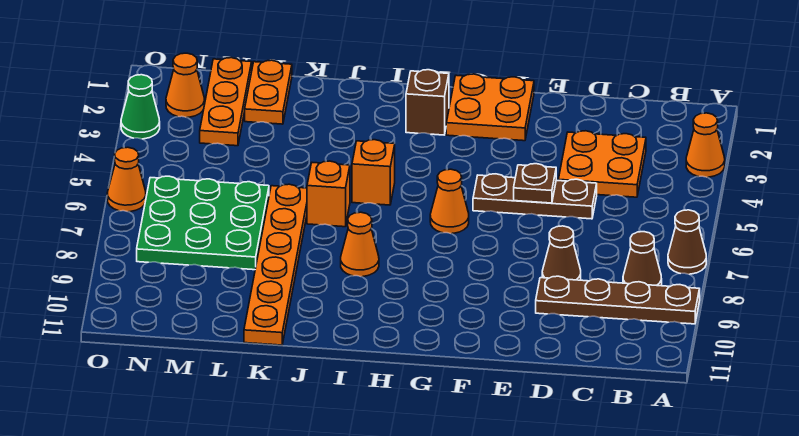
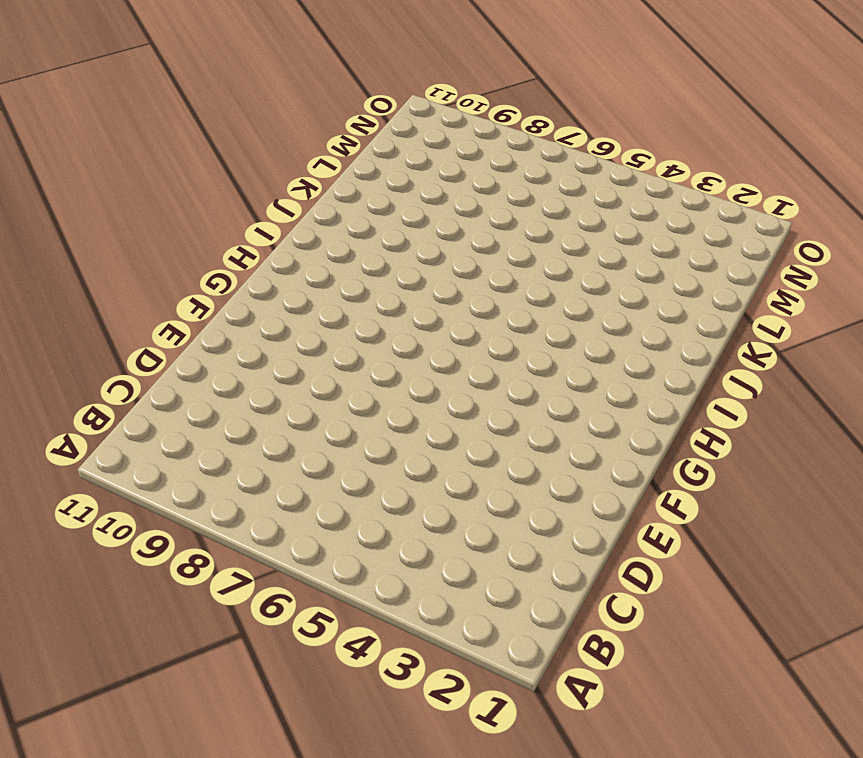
none -> orange cone A3 level 1
none -> brown cone A7 level 1
none -> brown plate A9:D9 level 1

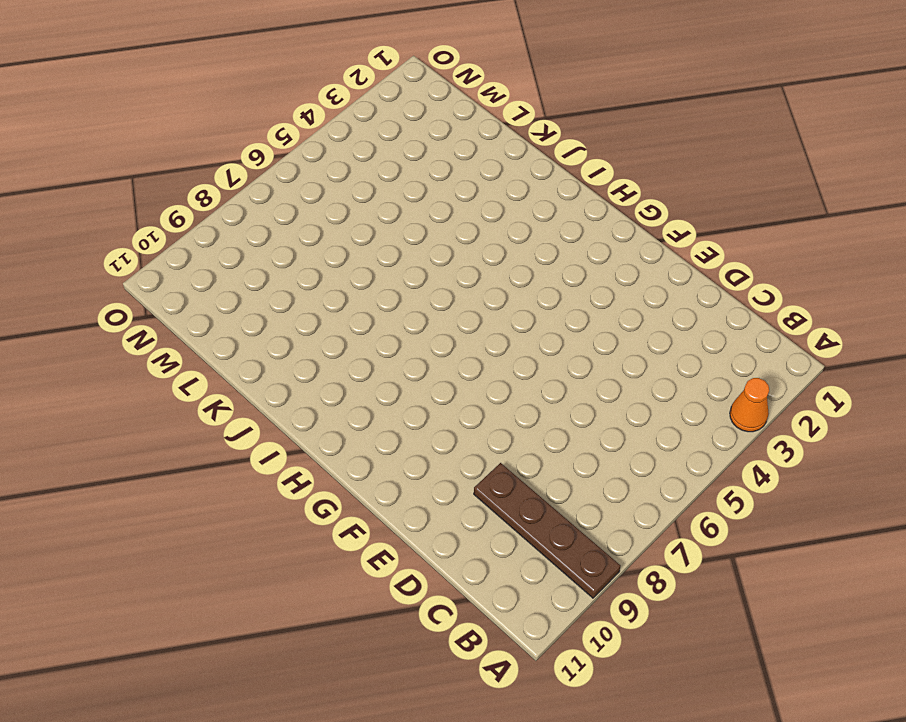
none -> brown cone A7 level 1
none -> brown cone B8 level 1
none -> orange plate C3:D4 level 1

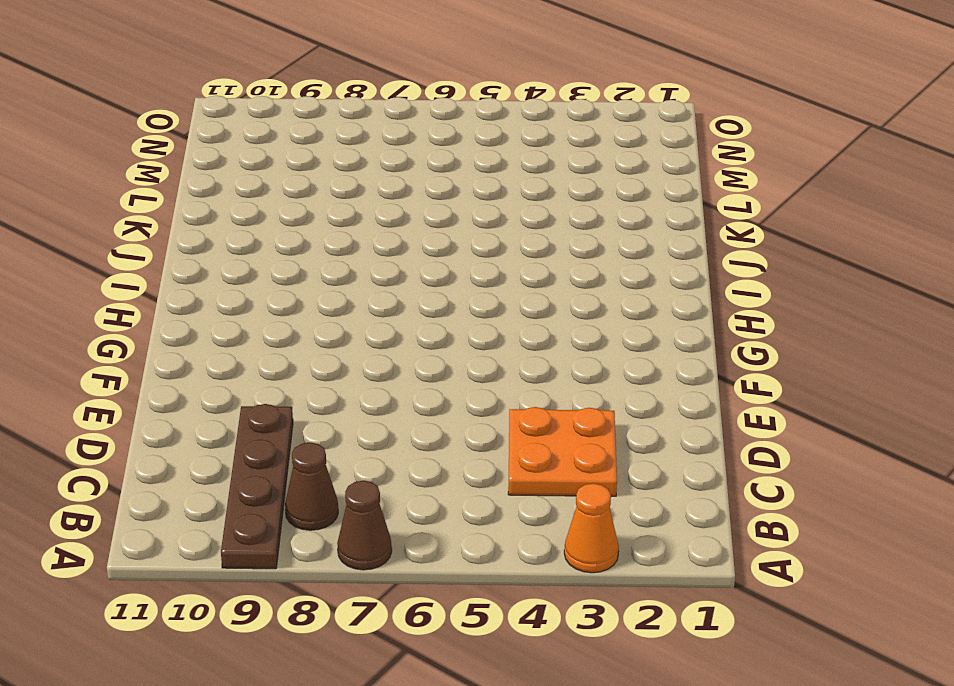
none -> brown plate D5:F5 level 1
none -> brown cone D8 level 1
none -> orange plate F1:G2 level 1

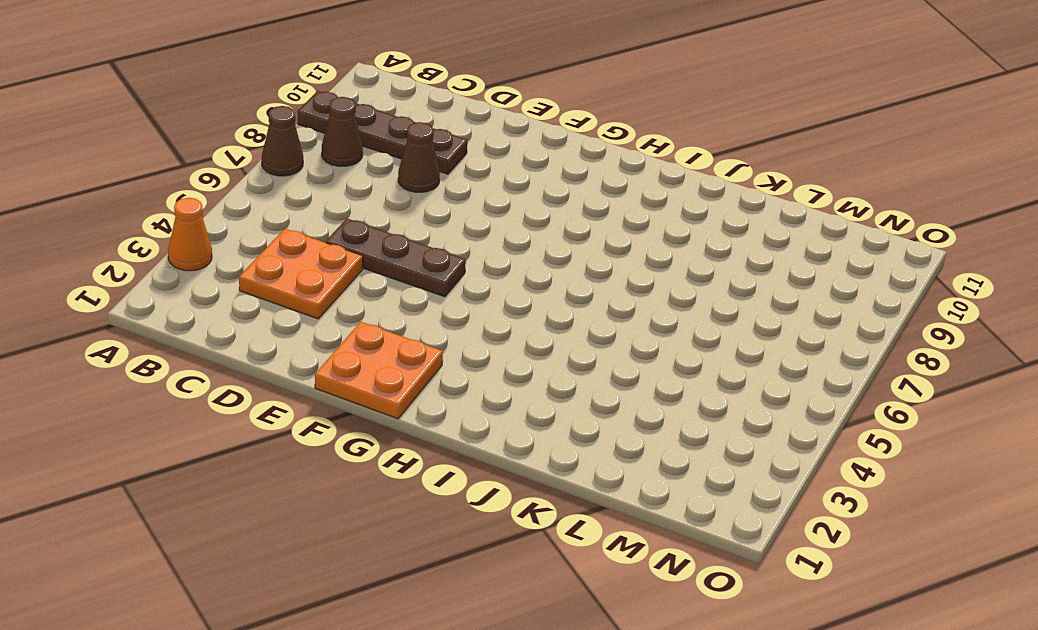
none -> orange cone G6 level 1
none -> brown brick H2 level 1
none -> orange brick I5 level 1

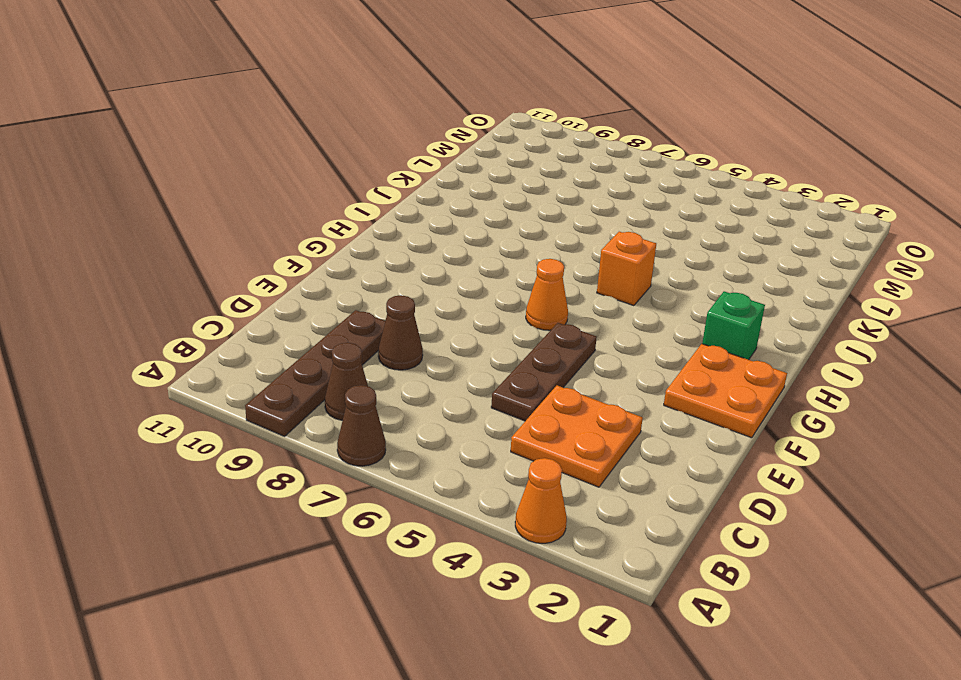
green brick H2 level 1 -> brown brick H2 level 1
none -> orange cone I8 level 1
none -> orange brick J6 level 1
none -> orange plate K6:K11 level 1

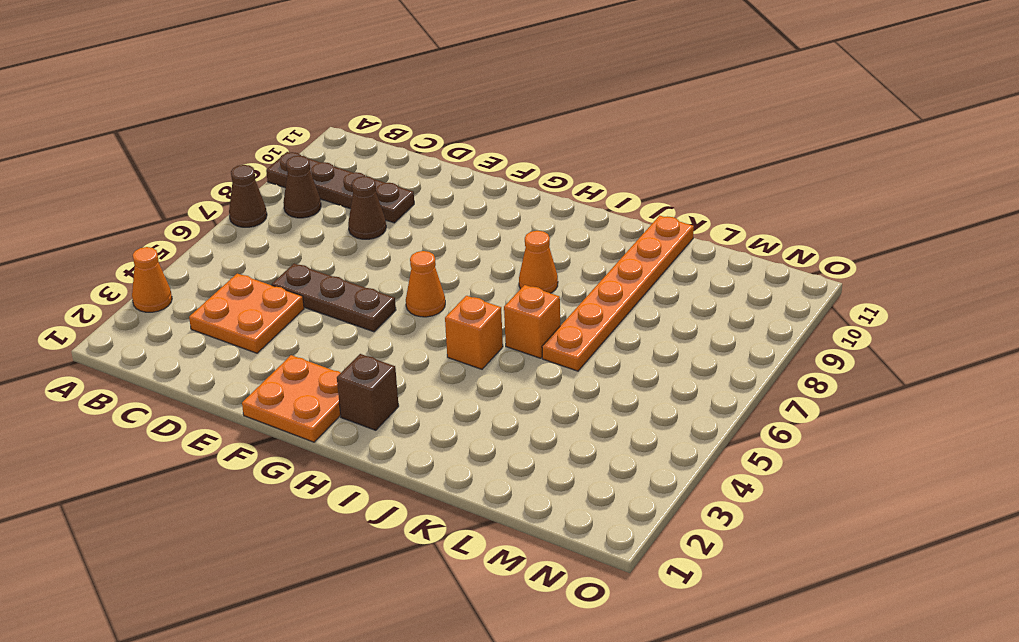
none -> orange plate L1:L2 level 1
none -> green plate L6:N8 level 1
none -> orange plate M1:M3 level 1

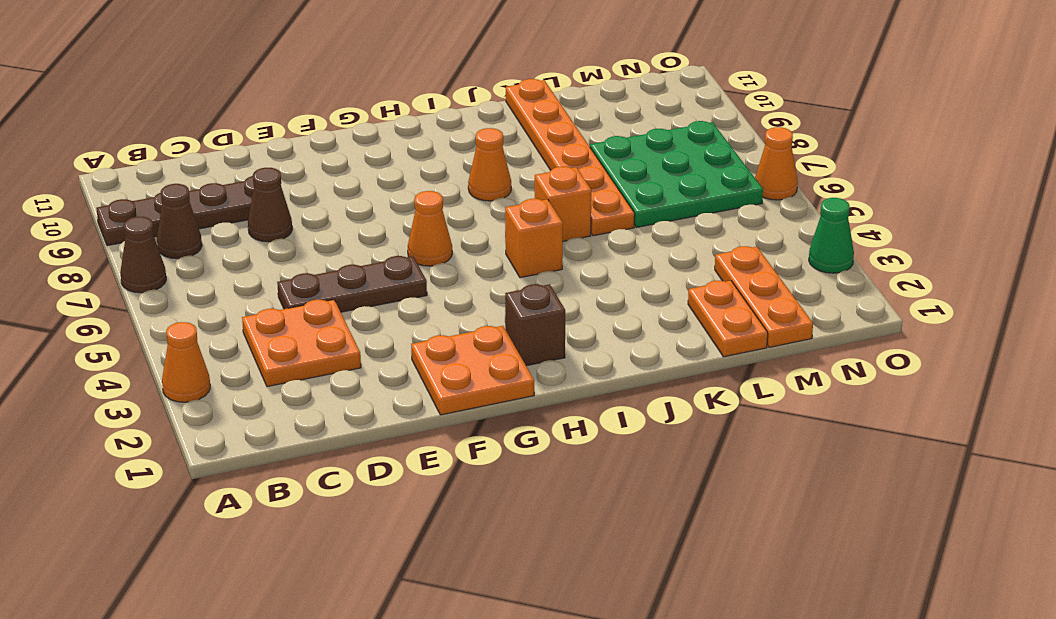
none -> orange cone N2 level 1
none -> brown plate E5 level 2

